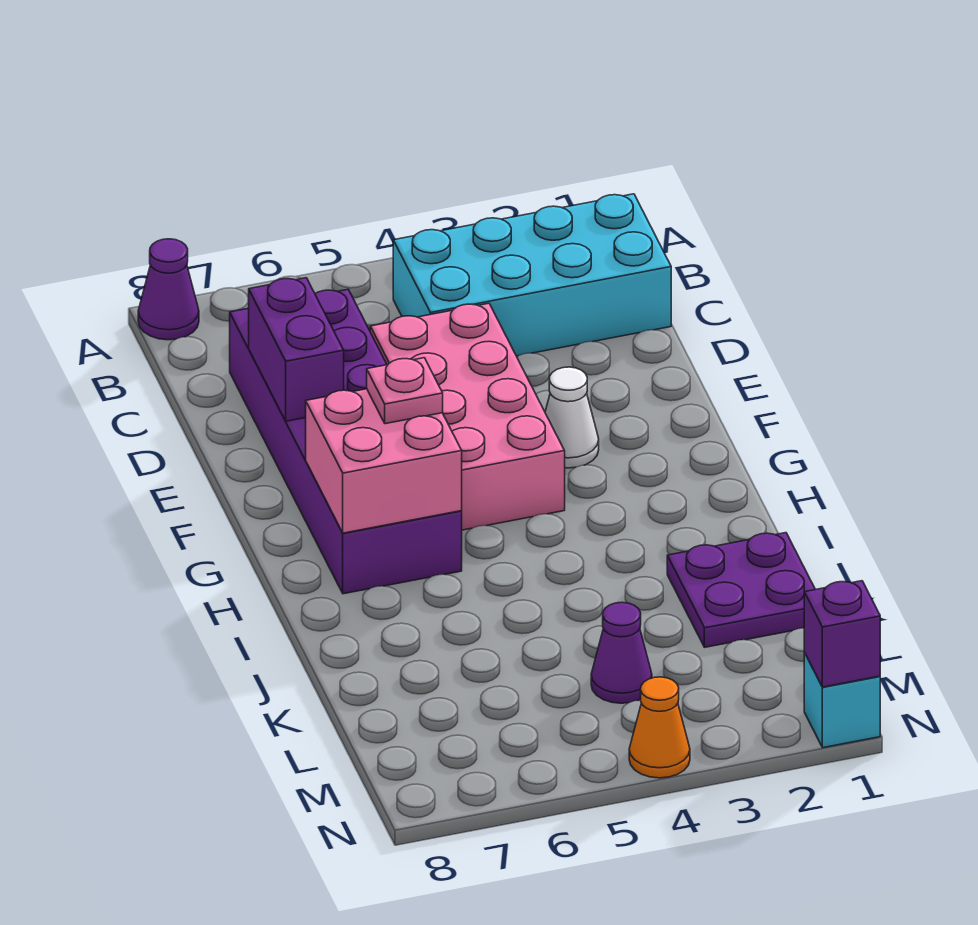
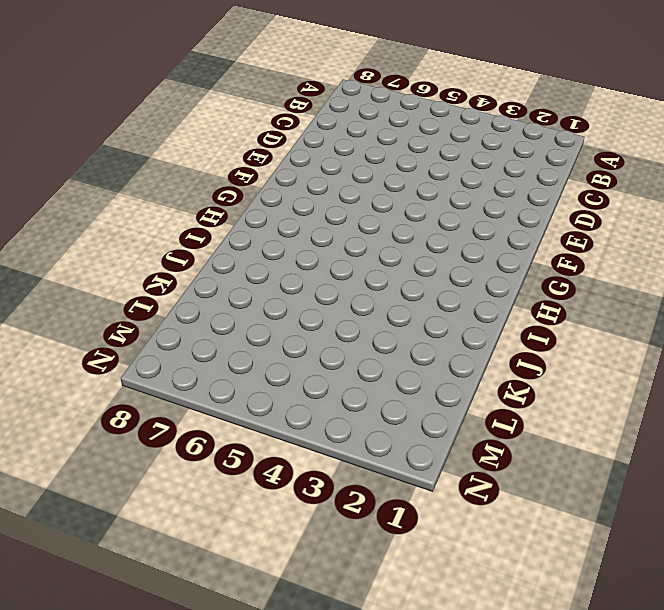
none -> purple cone A8 level 1
none -> cyan brick B1:C4 level 1
none -> purple brick C6:H7 level 1

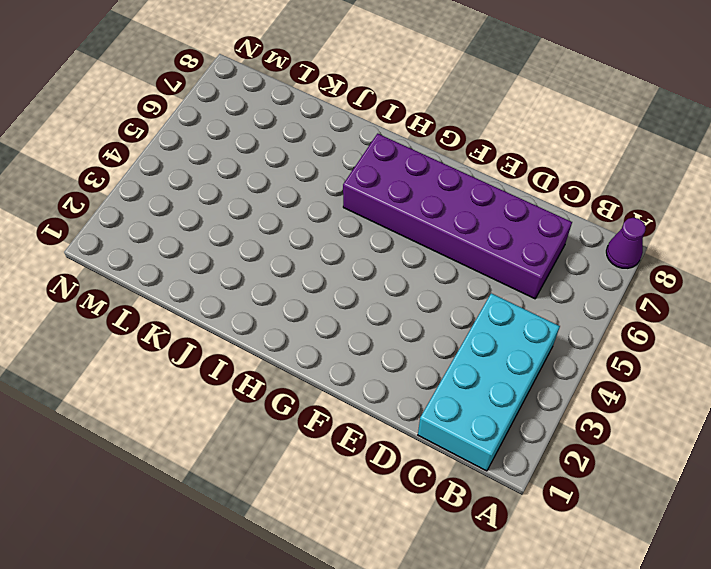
none -> pink brick D4:G5 level 1
none -> white cone F3 level 1
none -> purple plate J1:K2 level 1

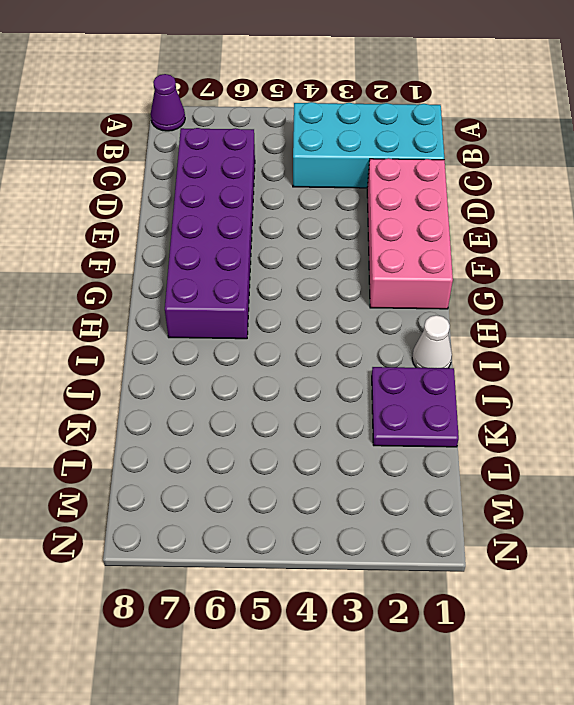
pink brick D1:G2 level 1 -> pink brick D4:G5 level 1
white cone I1 level 1 -> white cone F3 level 1
none -> purple cone L4 level 1
none -> cyan brick N1 level 1
none -> orange cone N4 level 1

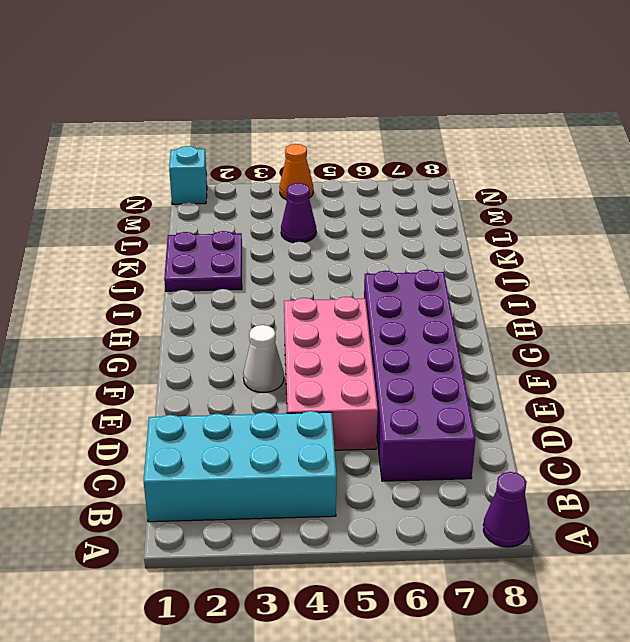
none -> purple brick D7:E7 level 2
none -> pink brick G6:H7 level 2
none -> purple brick N1 level 2

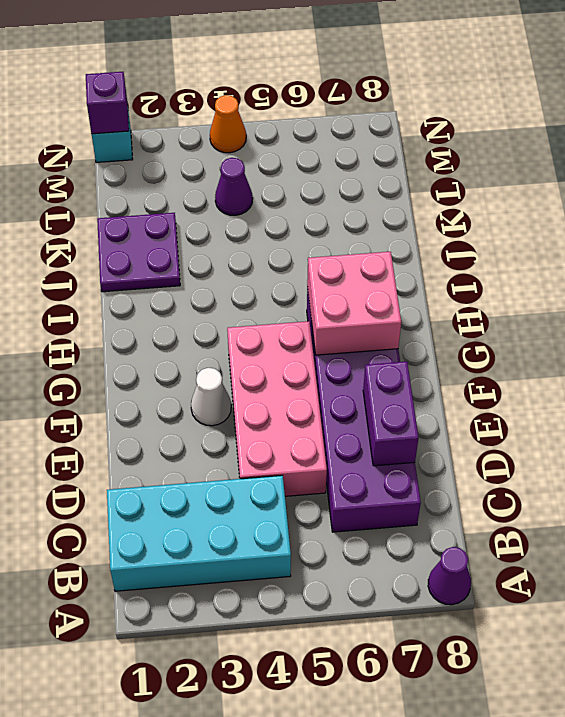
none -> pink plate G6 level 3

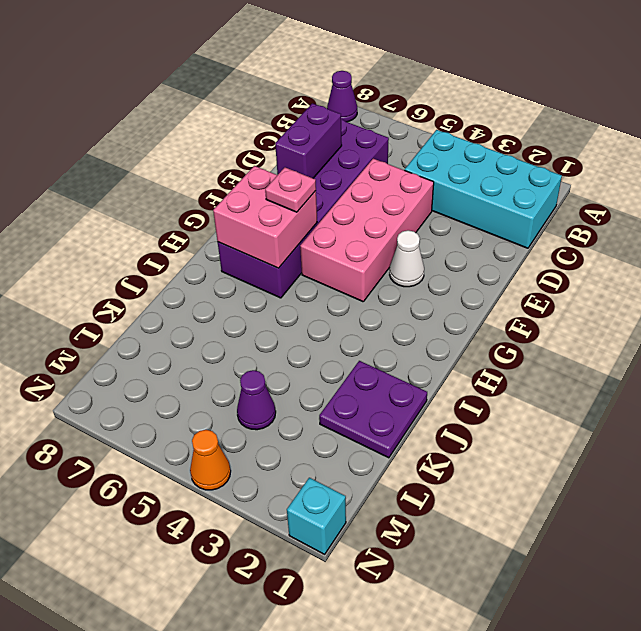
none -> purple brick N1 level 2

